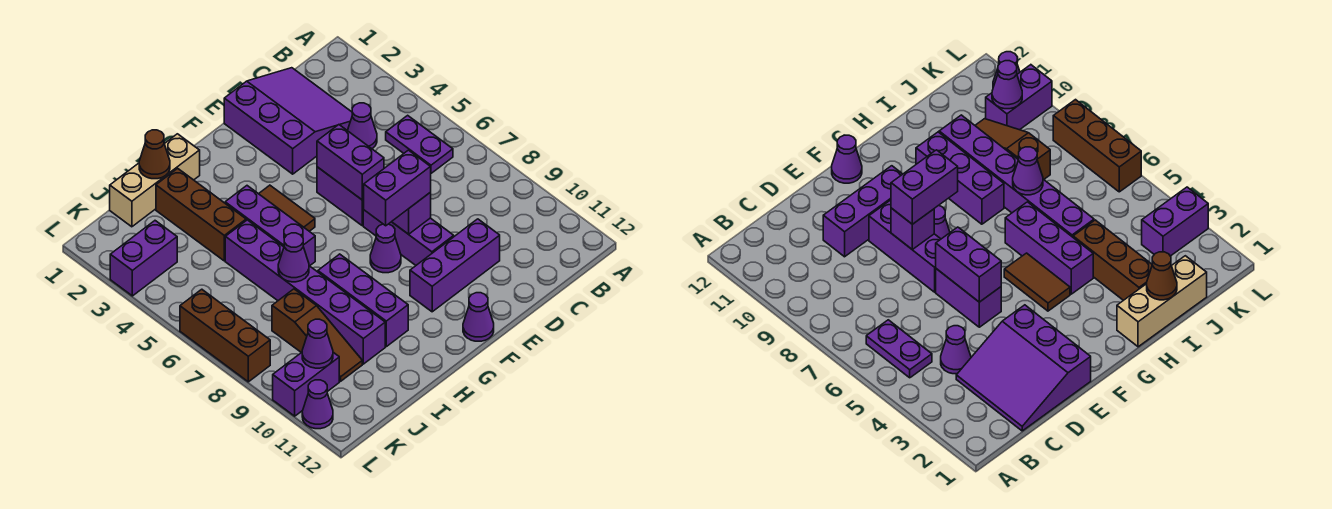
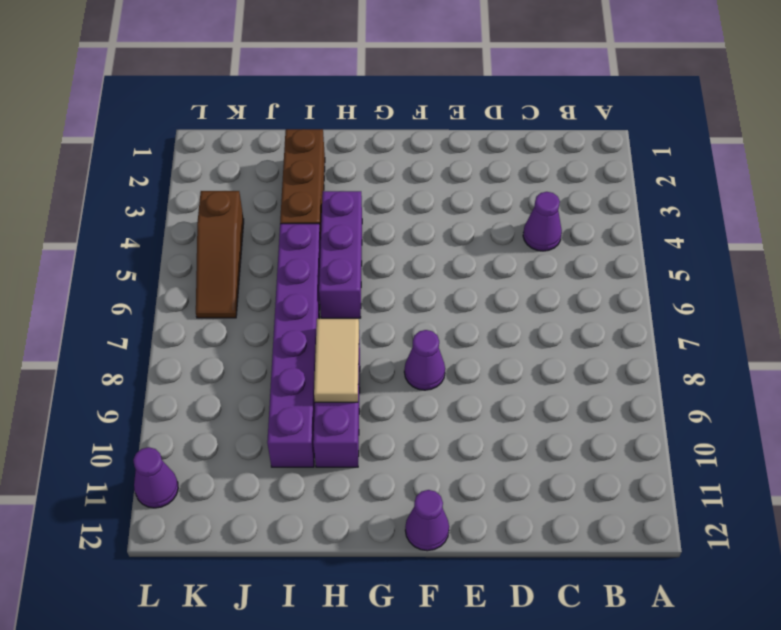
tan tile H8:H9 level 2 -> none
brown slope K4:K6 level 1 top 4 -> brown slope J8:J10 level 1 top 8
none -> purple plate B5:B6 level 1
none -> purple slope C1:E3 level 1 top E
none -> purple brick D10:F10 level 1

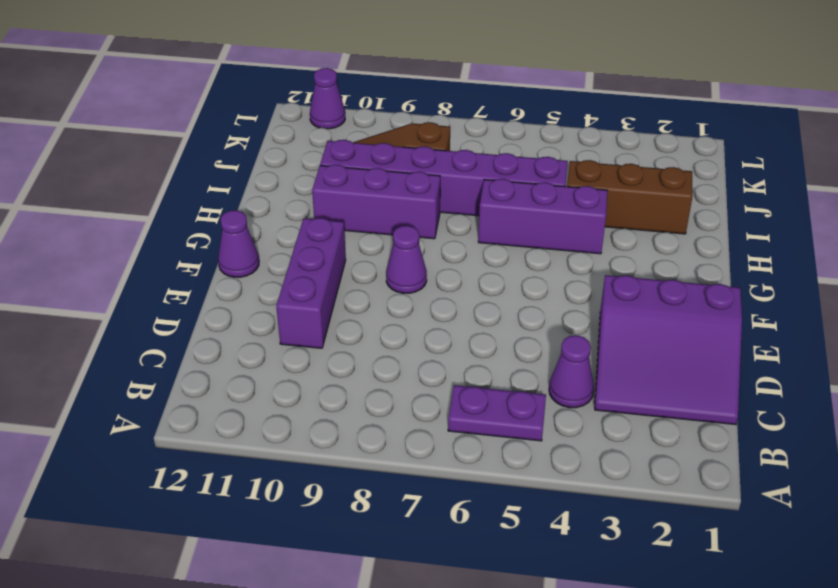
none -> purple brick E5:E6 level 1
none -> purple brick E7:E9 level 1
none -> brown tile G4:G5 level 1

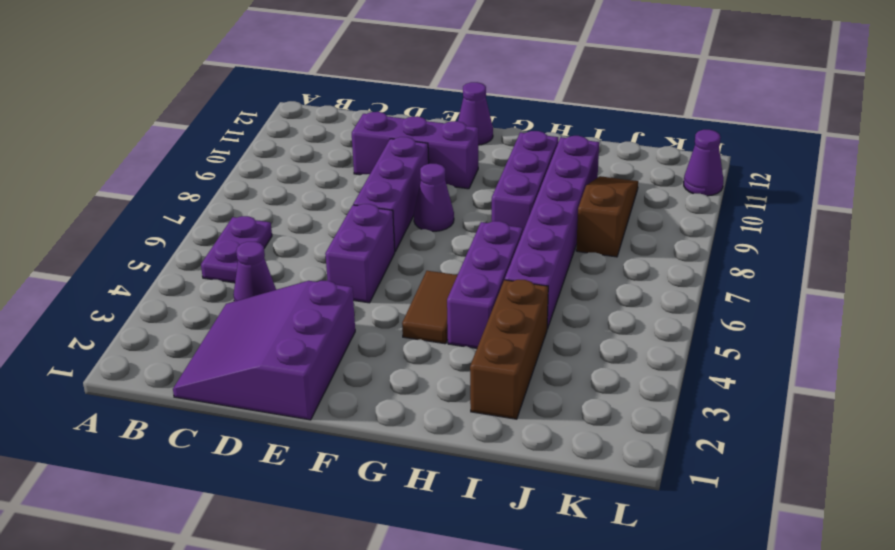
none -> tan brick H1:J1 level 1
none -> purple brick K3:L3 level 1
none -> purple brick K10:L10 level 1

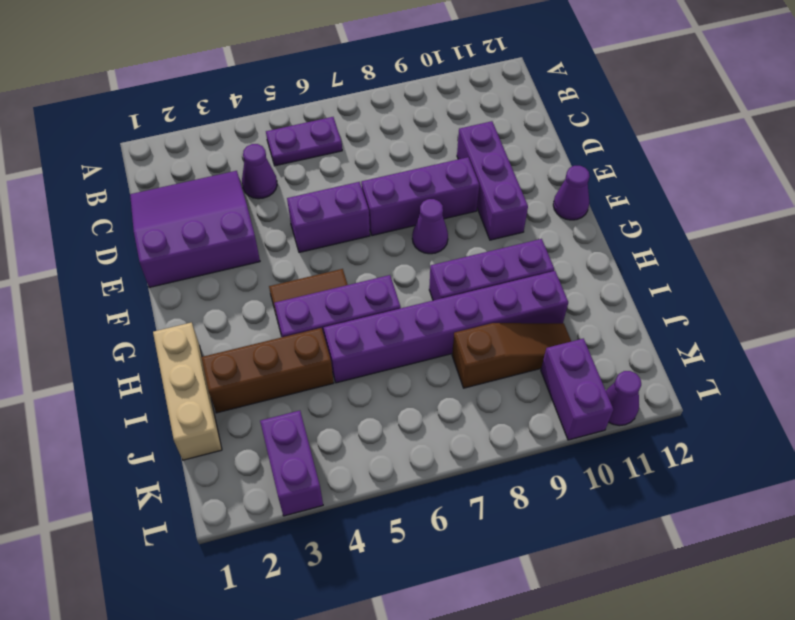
none -> brown brick L6:L8 level 1
none -> purple brick E5:E6 level 2
none -> purple brick E8 level 2

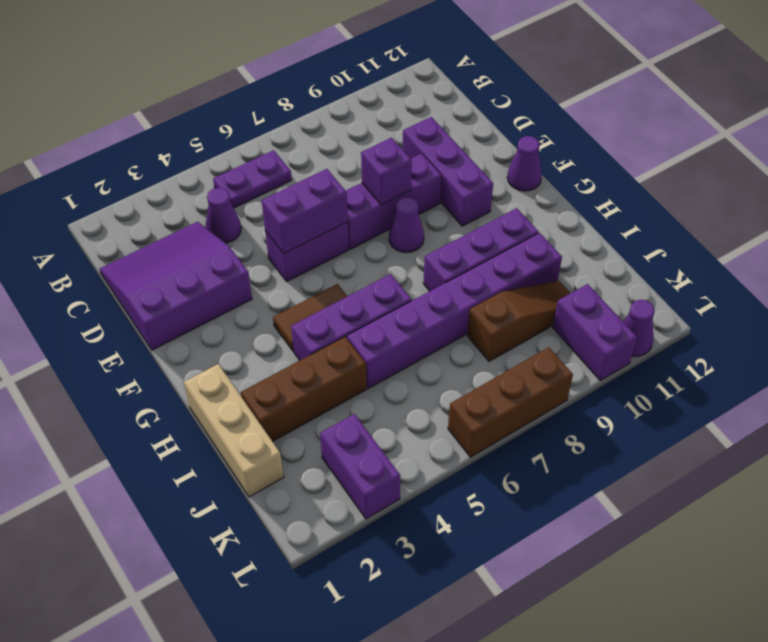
none -> brown cone I1 level 2
none -> purple cone I7 level 2
none -> purple cone K10 level 2

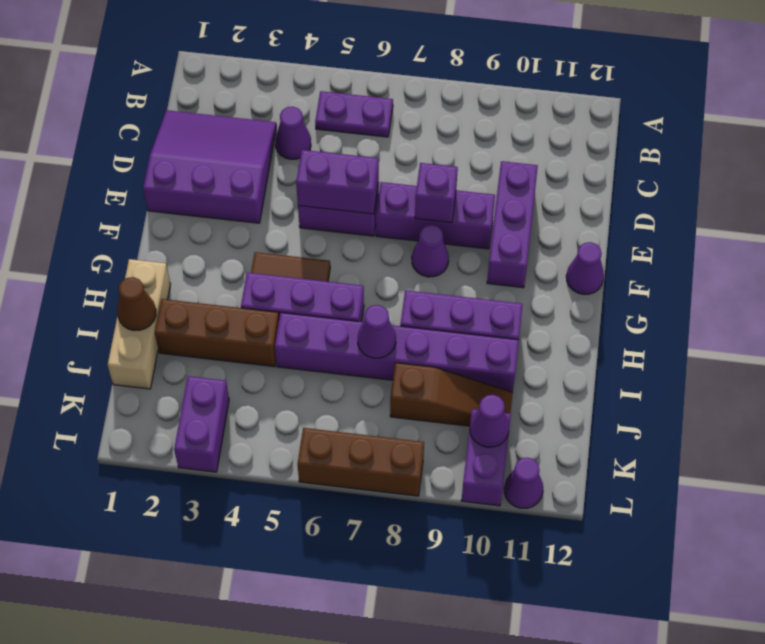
none -> purple brick E8:F8 level 3

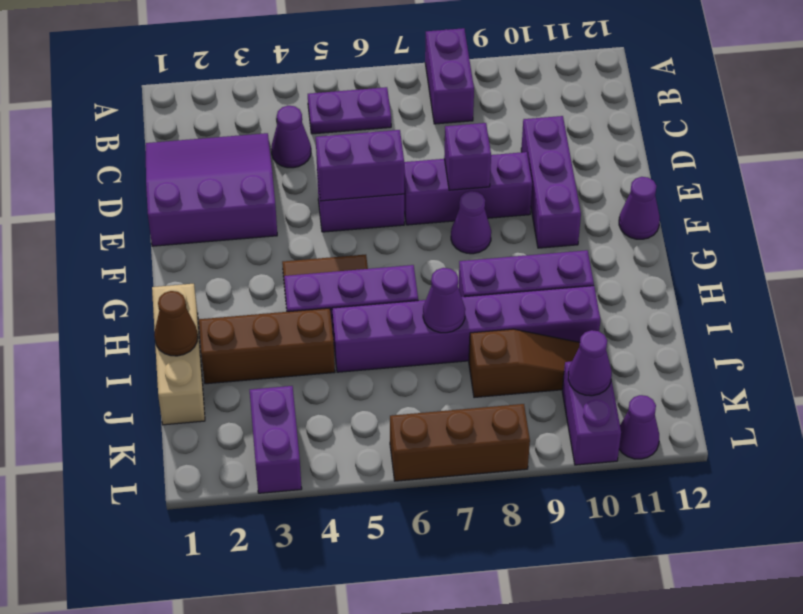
purple brick A8:B8 level 1 -> purple brick E8:F8 level 3

